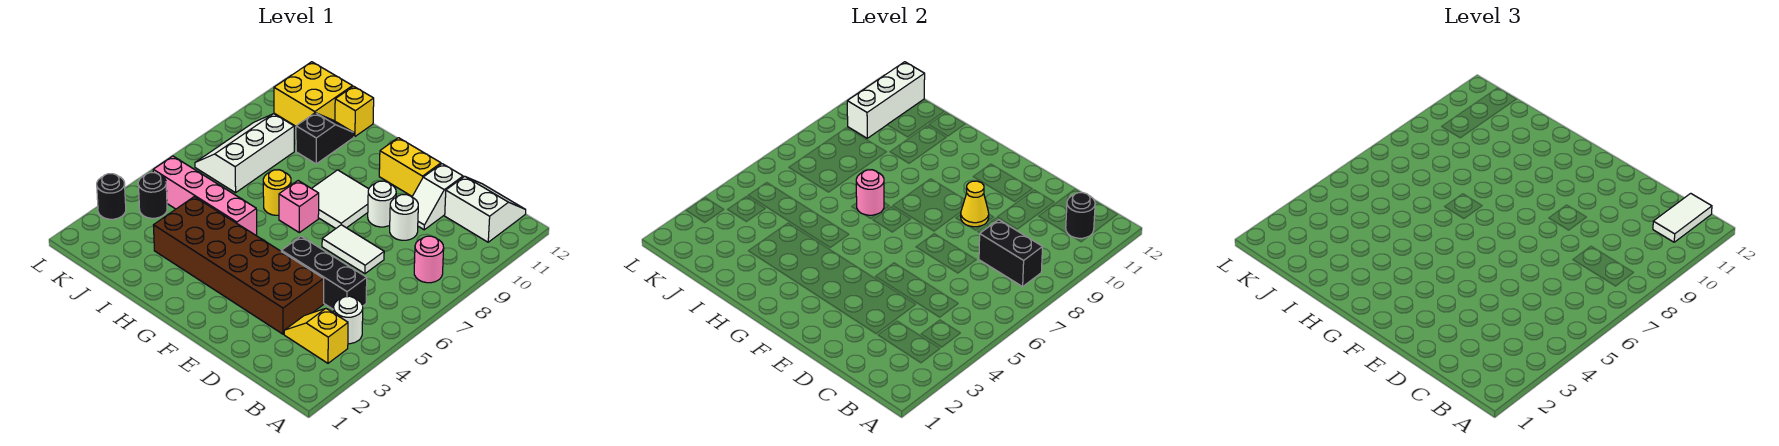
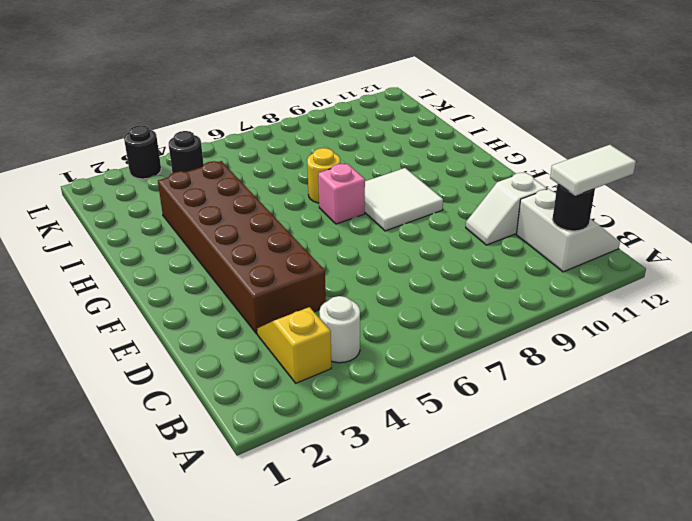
none -> pink round brick B8 level 1
none -> black brick C5:E5 level 1
none -> white tile D7:E7 level 1

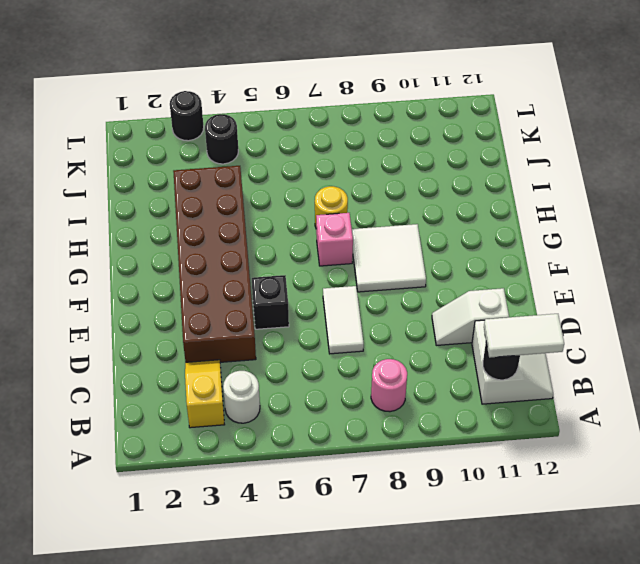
black brick E5 level 1 -> black brick C5:E5 level 1
none -> white round brick D9 level 1
none -> white round brick E9 level 1
none -> yellow brick E11:F11 level 1

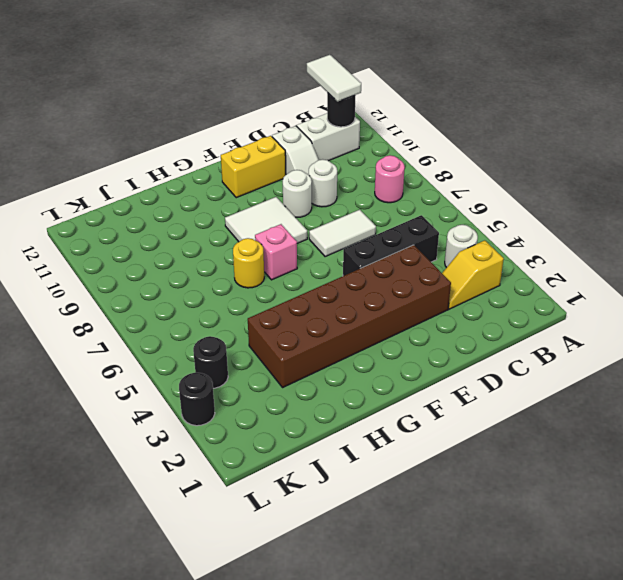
none -> pink brick H5:K5 level 1
none -> black slope I10:I11 level 1 top 10
none -> yellow brick I12 level 1

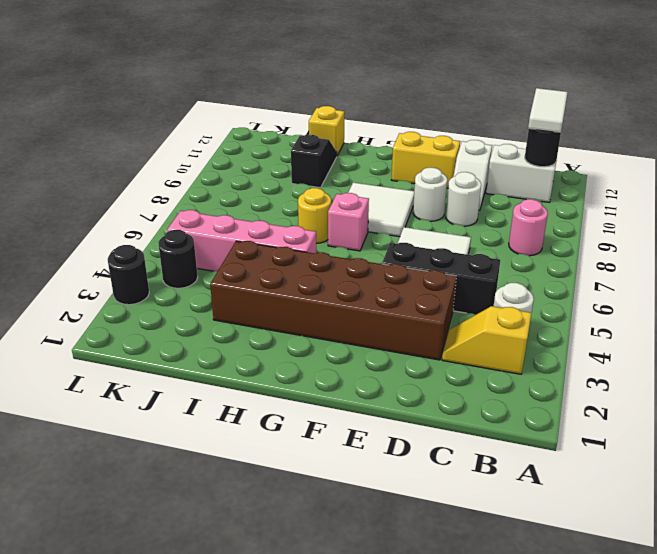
none -> white slope J7:K9 level 1 top J
none -> yellow brick J11:K12 level 1
none -> black brick B8:C8 level 2

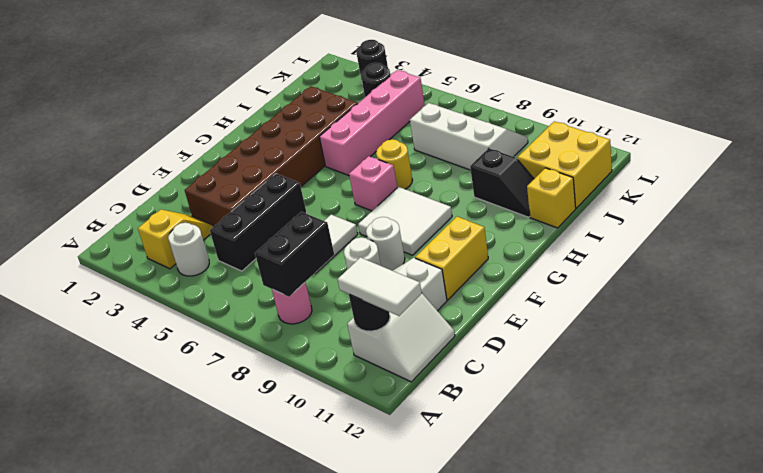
none -> yellow cone E9 level 2
none -> pink round brick H7 level 2
none -> white brick K10:K12 level 2

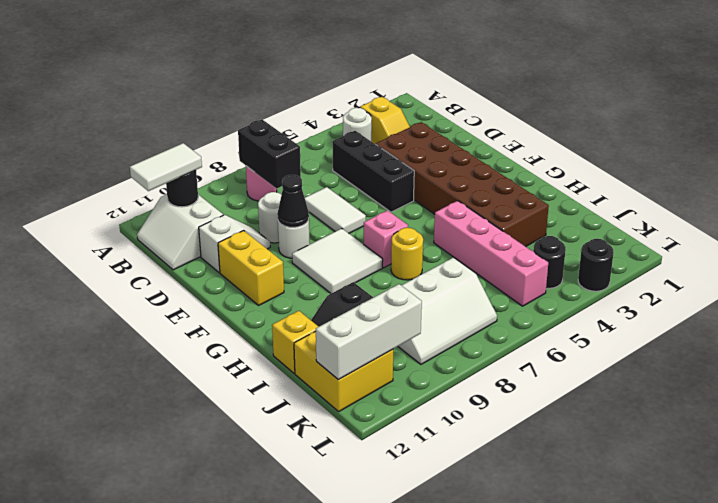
black cone E9 level 2 -> yellow cone E9 level 2
none -> pink round brick H7 level 2

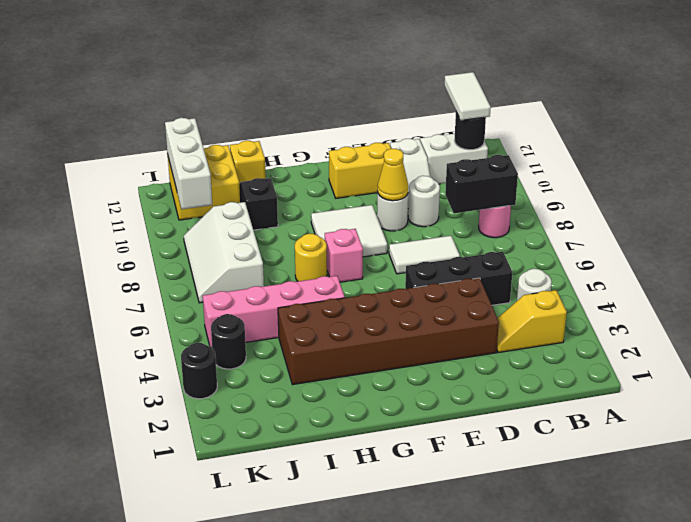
none -> pink round brick H7 level 2

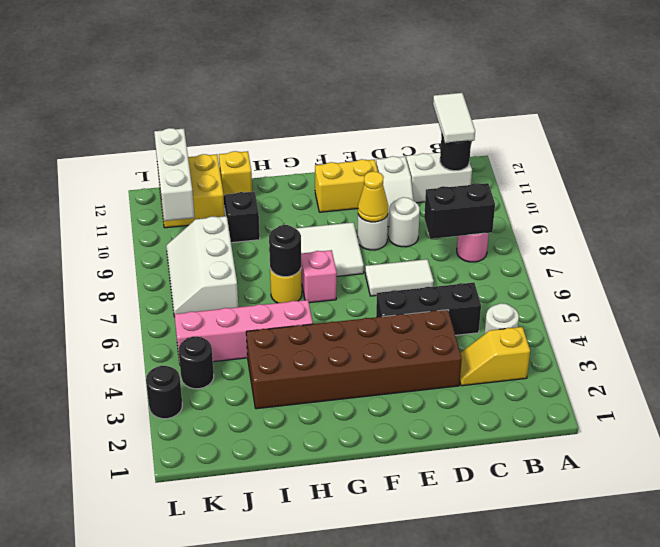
black round brick H7 level 2 -> pink round brick H7 level 2

